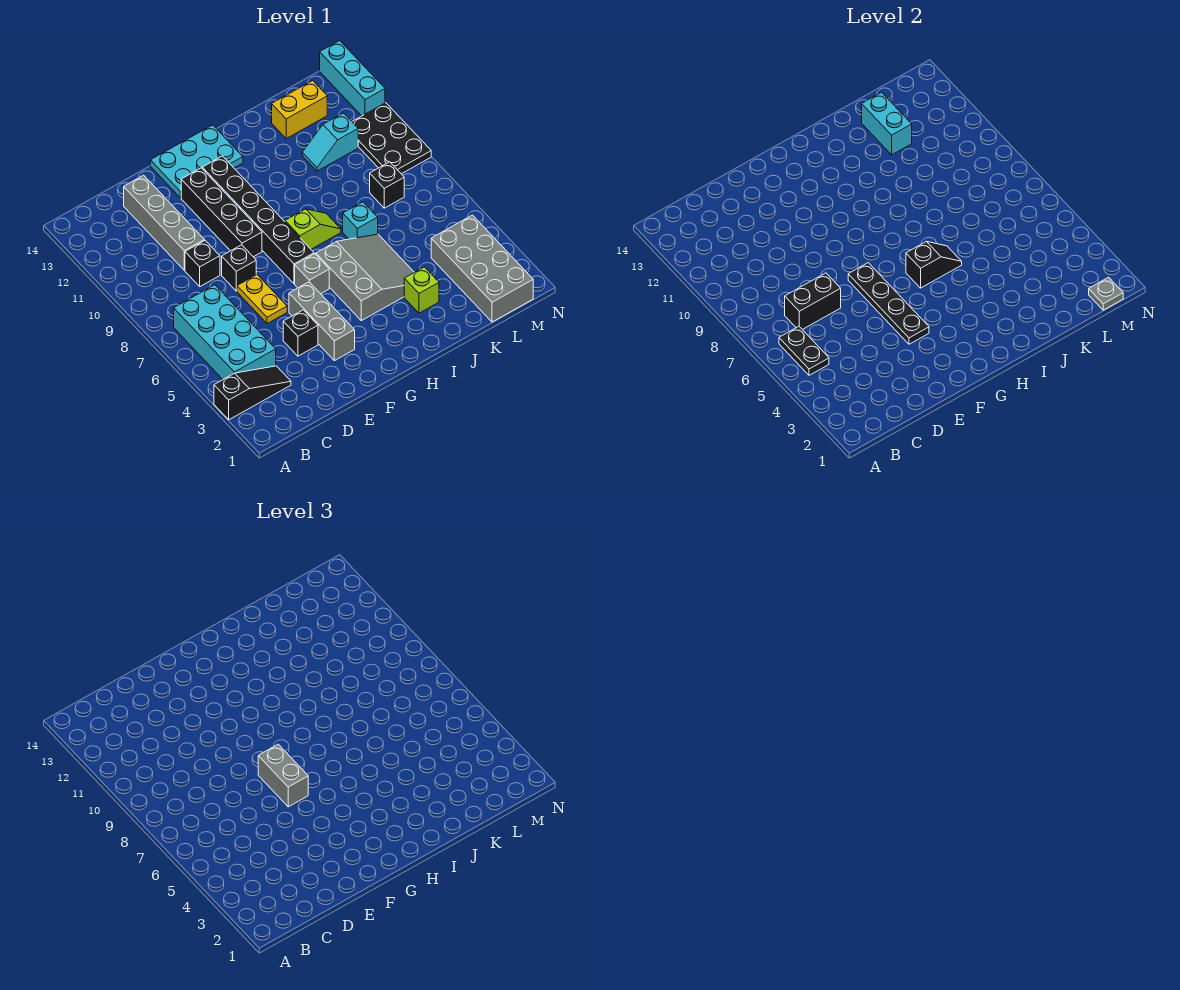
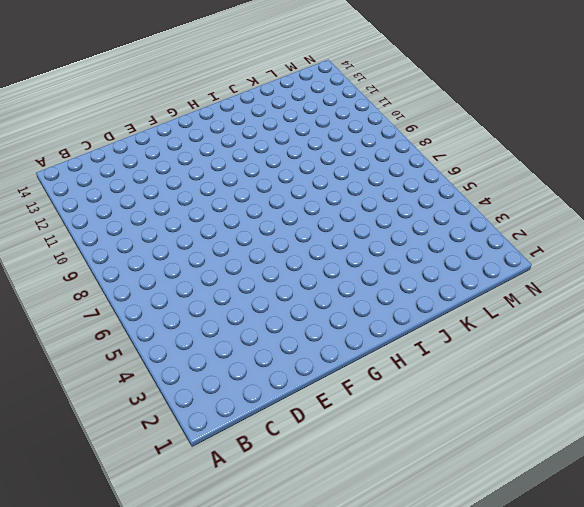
none -> black slope A3:C3 level 1 top A
none -> cyan brick B4:C7 level 1
none -> black brick D9 level 1

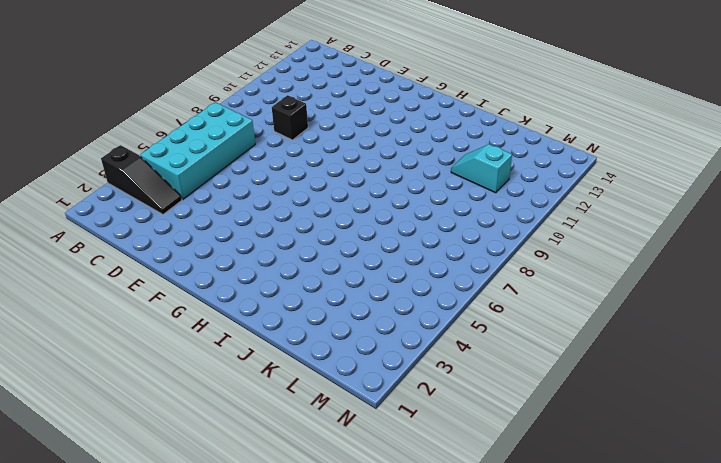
none -> grey brick D10:D13 level 1
none -> black brick E4 level 1
none -> yellow plate E6:E7 level 1

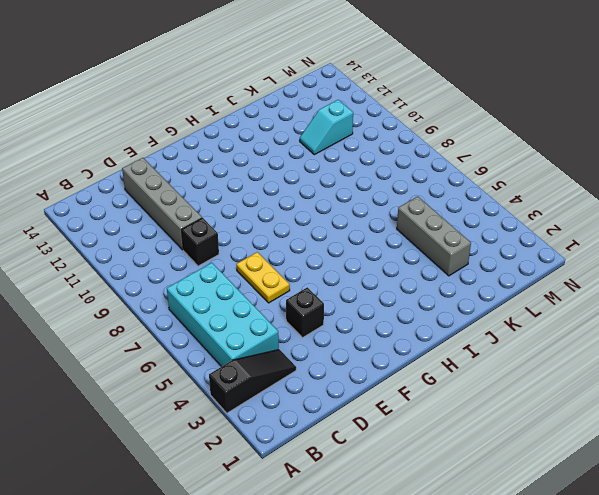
grey brick K3:K5 level 1 -> grey brick F3:F5 level 1
none -> black brick E8 level 1
none -> black brick F9:F12 level 1
none -> cyan plate F13:H14 level 1

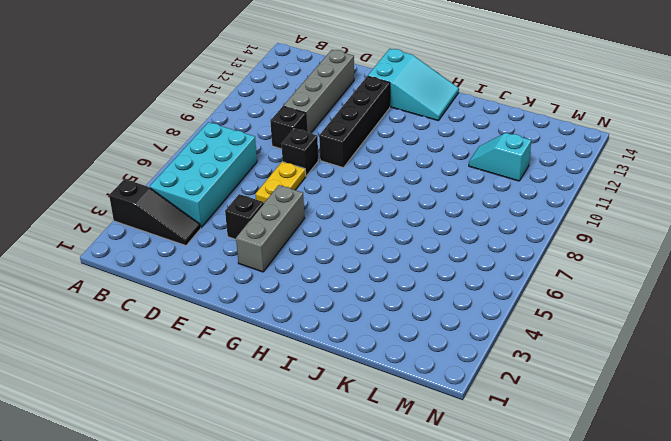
cyan slope F13:H14 level 1 top F -> cyan plate F13:H14 level 1
none -> grey brick G6 level 1
none -> black brick G7:G12 level 1
none -> grey slope H4:J6 level 1 top H

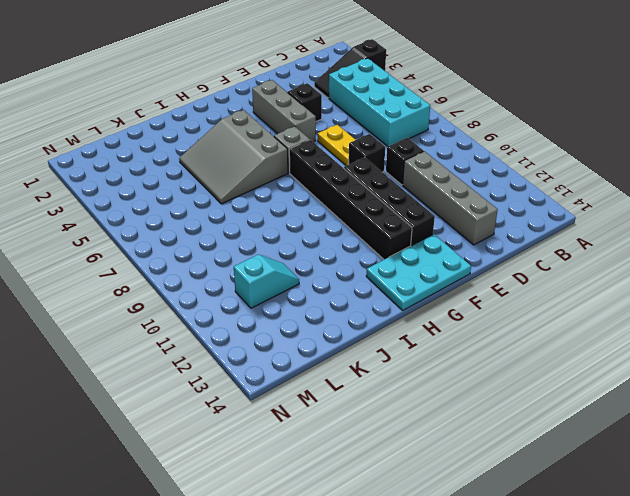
none -> lime slope H8:I8 level 1 top H
none -> lime brick J3 level 1
none -> cyan brick J7 level 1

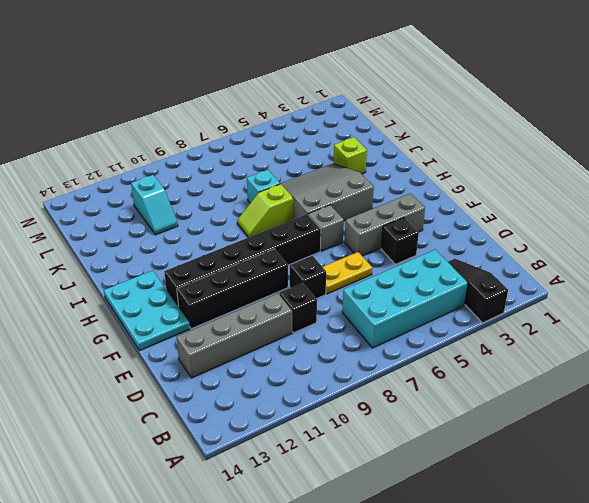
lime slope I7:I8 level 1 top 7 -> lime slope H8:I8 level 1 top H
none -> yellow brick K13:L13 level 1
none -> grey brick L1:M4 level 1
none -> black brick L8 level 1

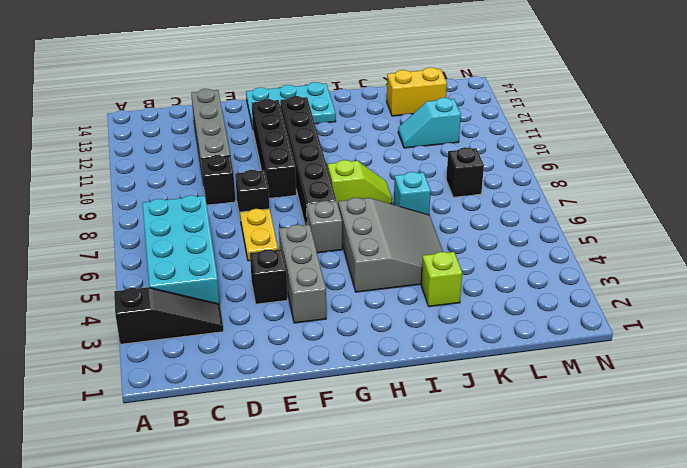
none -> grey brick L1:M4 level 1
none -> black plate M9:N11 level 1
none -> cyan brick N12:N14 level 1

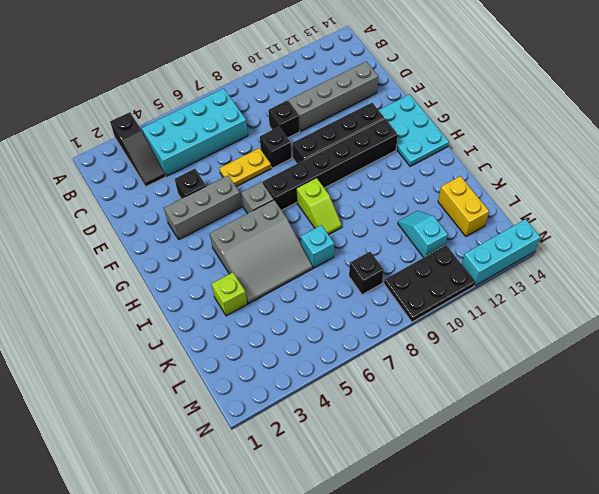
none -> grey brick L1:M4 level 1
none -> black plate B5:B6 level 2
none -> black brick C7:D7 level 2

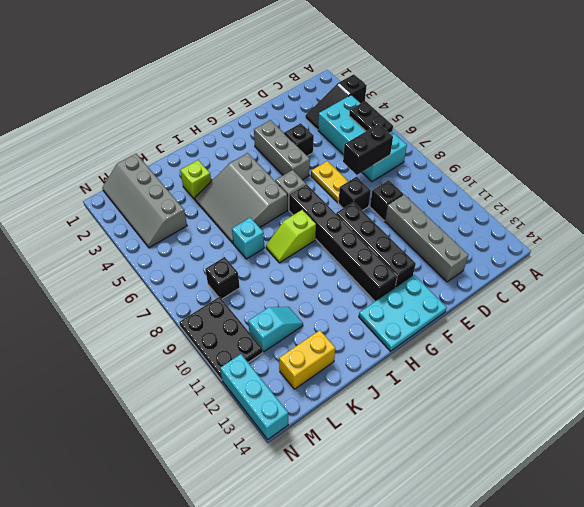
grey slope L1:M4 level 1 top L -> grey brick L1:M4 level 1
none -> black plate F4:F7 level 2
none -> black slope H6:I6 level 2 top H
none -> cyan brick K12:K13 level 2

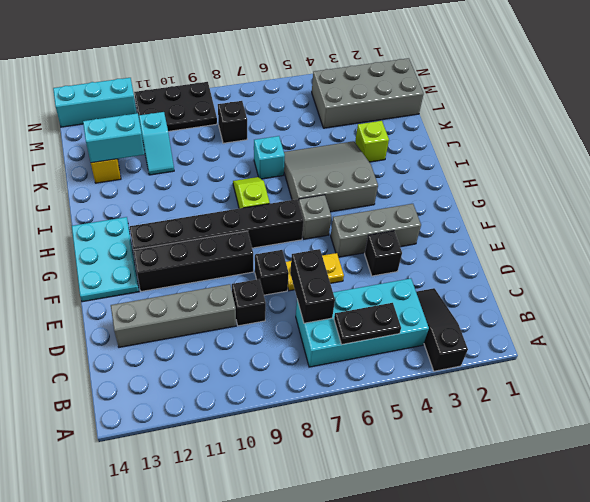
none -> black plate F4:F7 level 2
none -> black slope H6:I6 level 2 top H
none -> grey plate M1 level 2

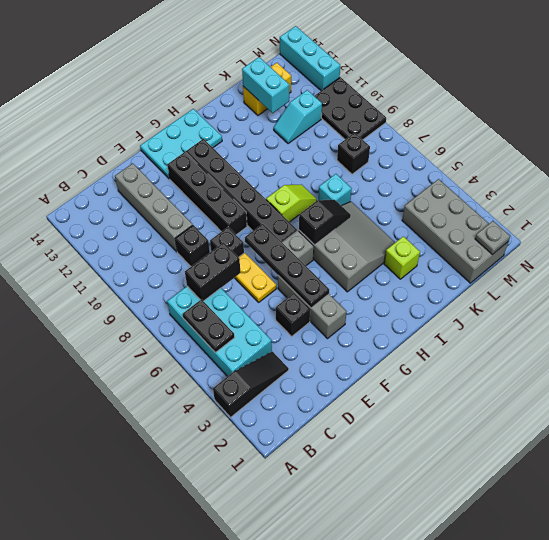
none -> grey brick F6:F7 level 3

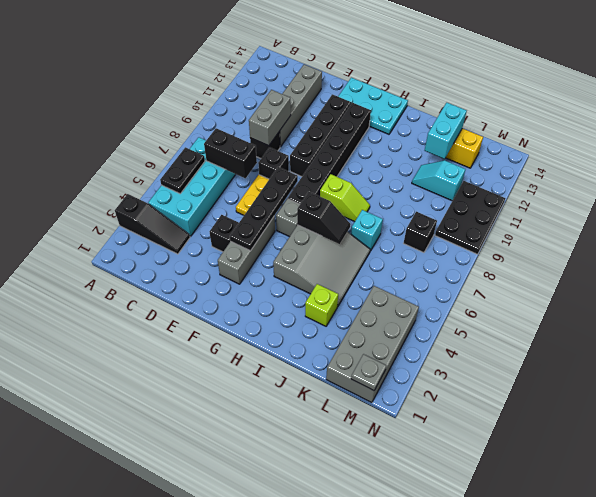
grey brick D9:D10 level 2 -> grey brick F6:F7 level 3
none -> cyan brick N12:N14 level 1

